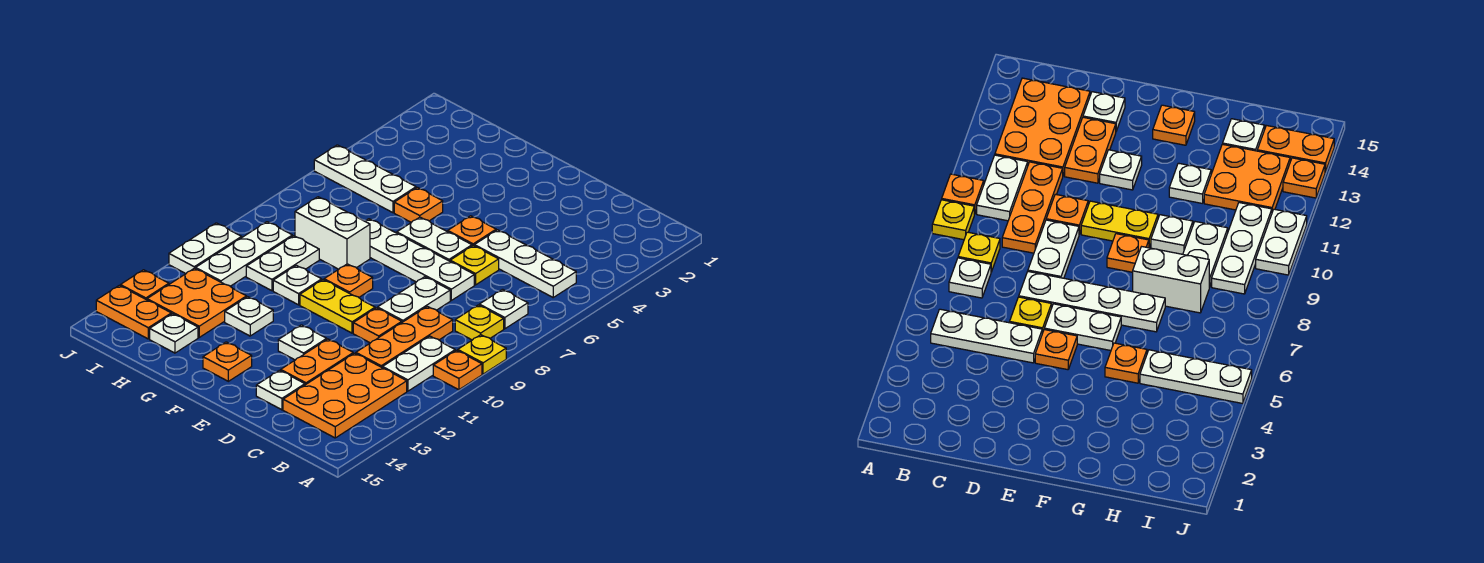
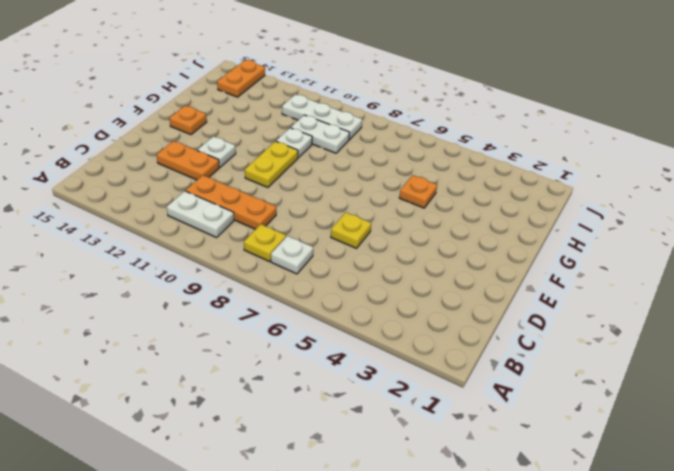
none -> yellow plate A9 level 1
none -> orange plate A10 level 1
none -> white plate B5:D5 level 1
none -> orange plate B12:C14 level 1

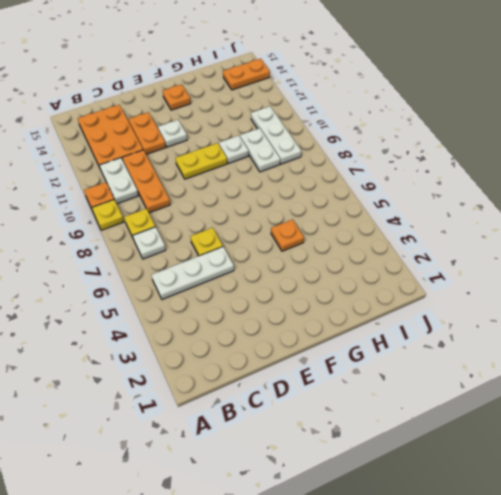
none -> white plate D7:G7 level 1
none -> white plate D8:D9 level 1
none -> orange plate D10 level 1
none -> white plate D14 level 1

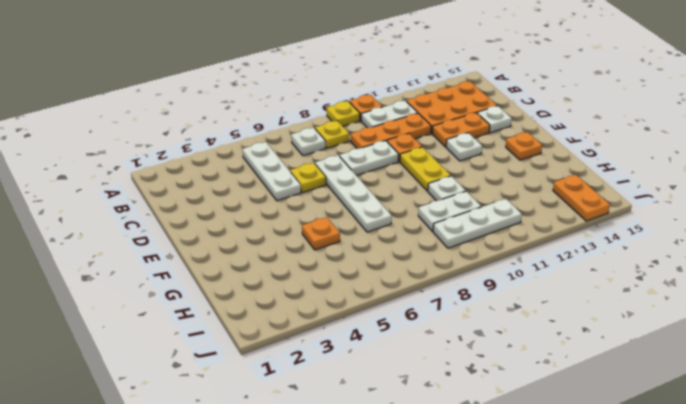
none -> orange plate E5 level 1
none -> white plate E6:F6 level 1
none -> orange plate F9 level 1
none -> white brick G8:H8 level 1

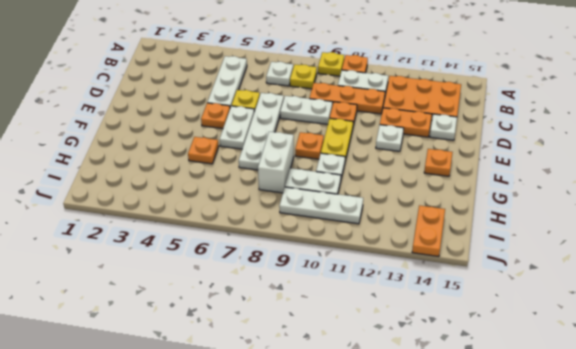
none -> white plate G12 level 1
none -> white plate H5:J5 level 1
none -> orange plate H12:I13 level 1
none -> white plate H14 level 1

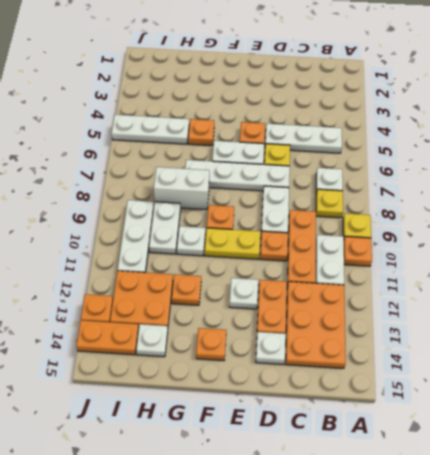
orange plate G12 level 1 -> white plate G12 level 1
none -> white plate J10:J11 level 1

